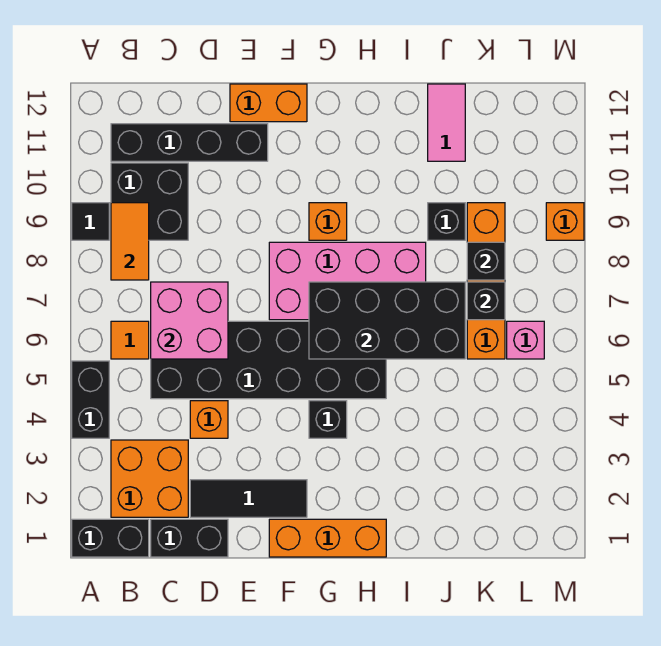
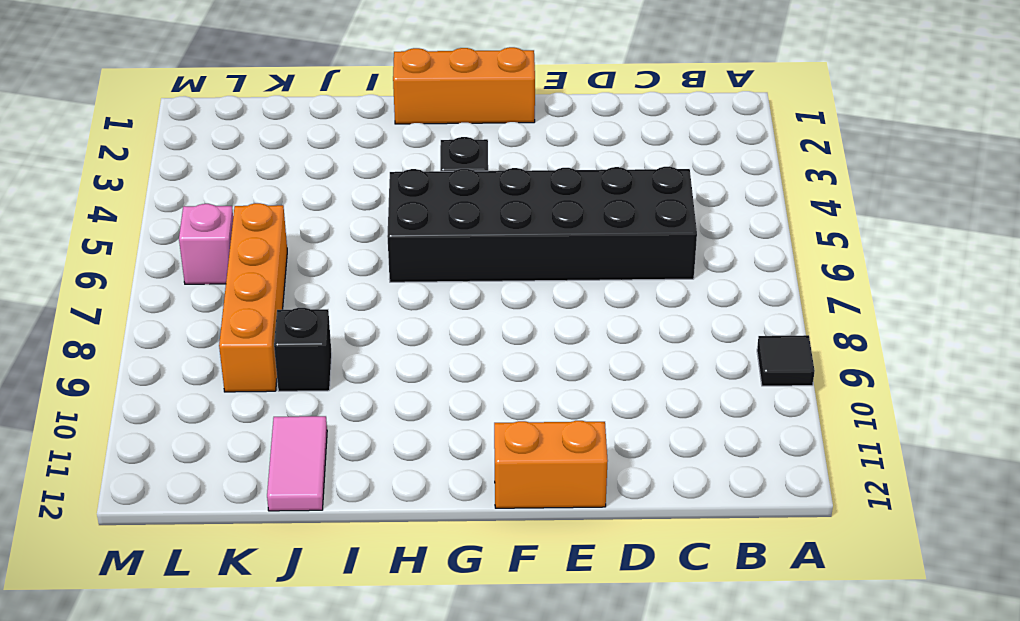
none -> black brick A1:B1 level 1
none -> black brick A4:A5 level 1
none -> orange brick B2:C3 level 1

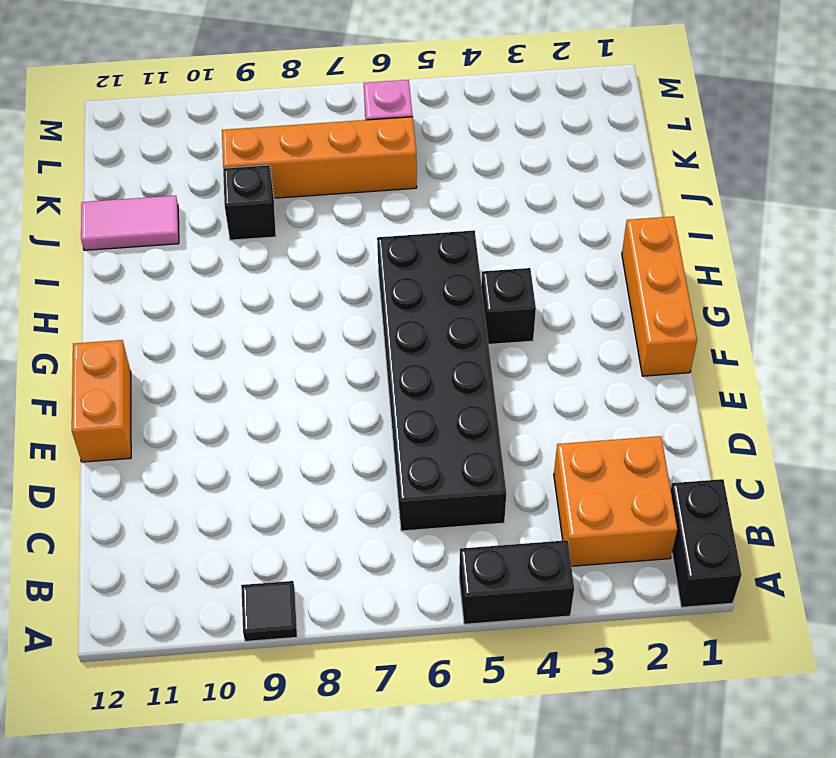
none -> orange tile B6 level 1
none -> black brick B9:C10 level 1
none -> black brick B11:E11 level 1

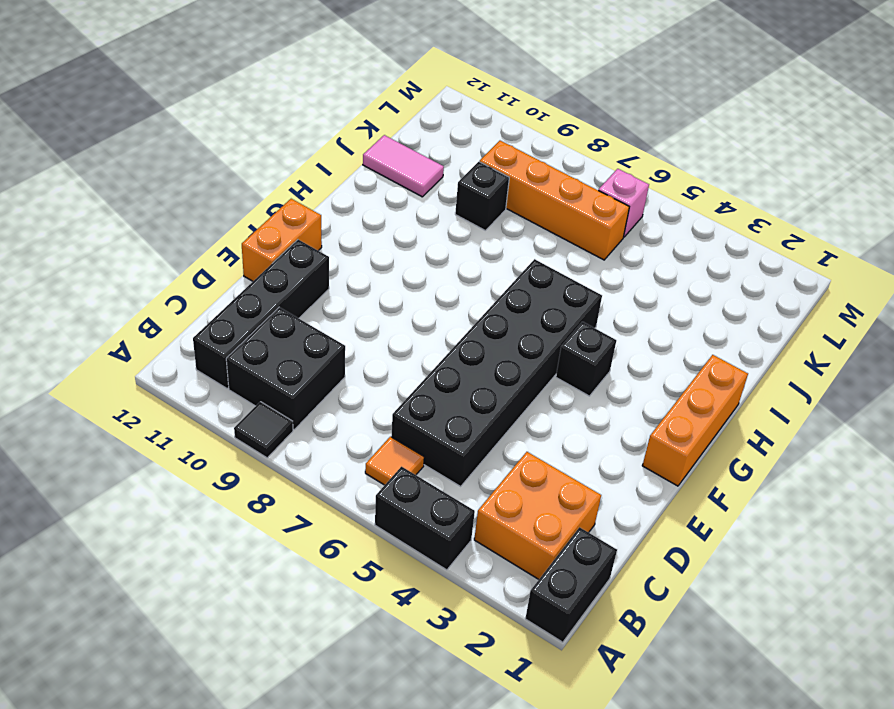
none -> black brick C1:D1 level 1
none -> black tile D2:F2 level 1
none -> orange brick D4 level 1

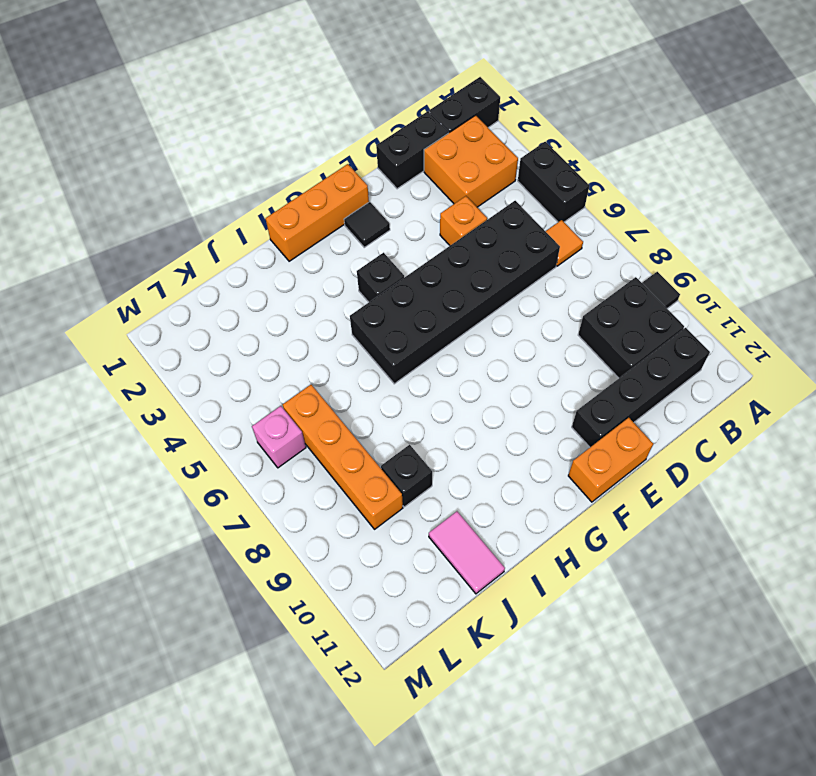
black tile F2 level 1 -> black tile D2:F2 level 1
none -> pink brick F7:I8 level 1
none -> orange brick G9 level 1
none -> orange brick M9 level 1

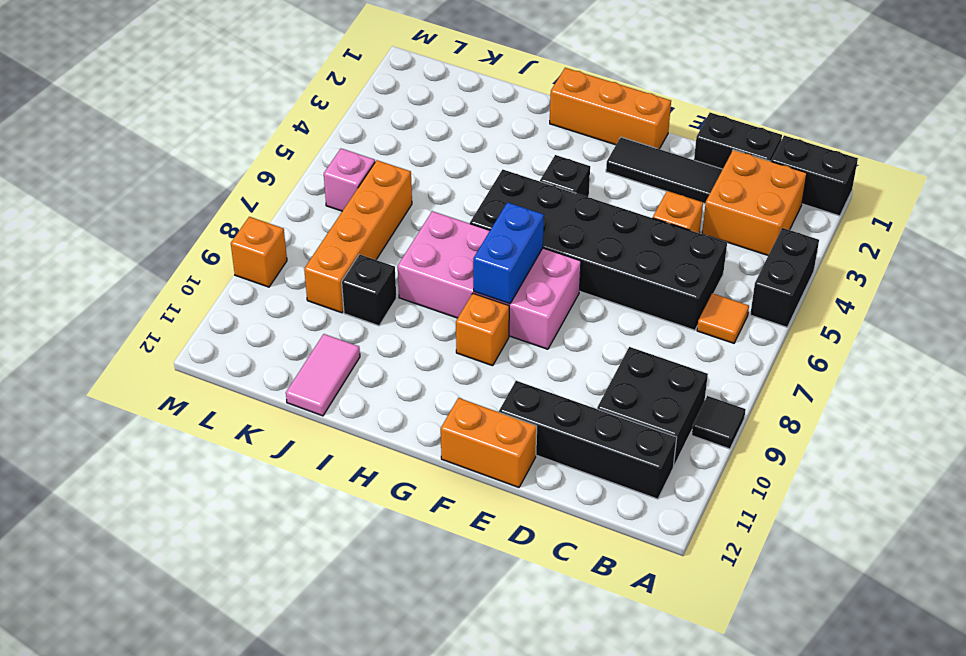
blue brick G7:G8 level 2 -> black brick G6:J7 level 2
none -> orange tile B8:B9 level 2
none -> pink brick C6:D7 level 2
none -> black brick K7 level 2

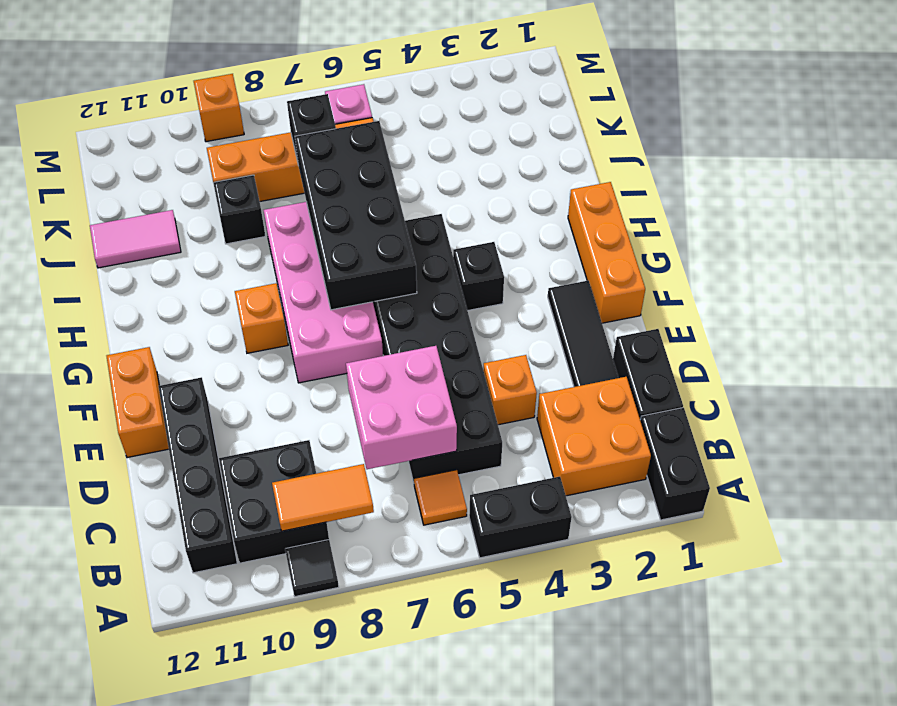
none -> black brick K8 level 2

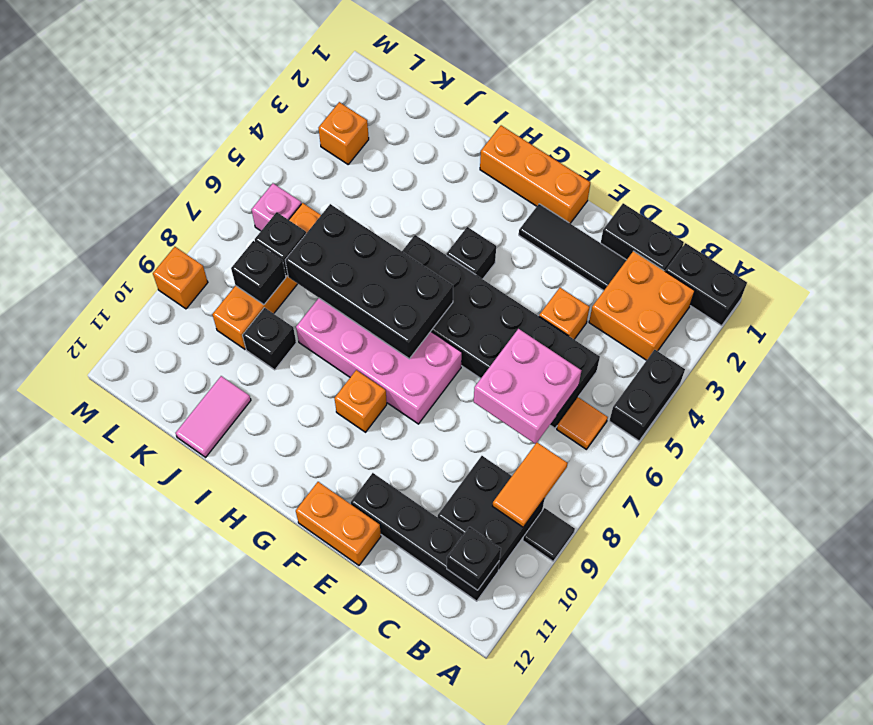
black brick B11 level 2 -> none
orange brick L3 level 1 -> none

